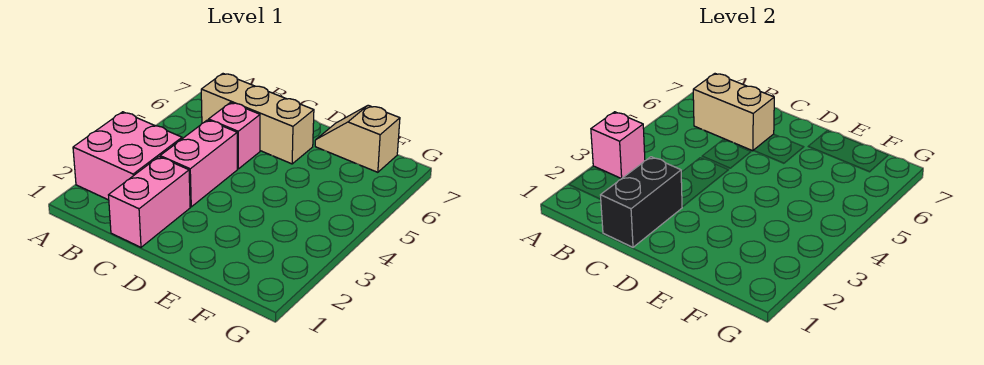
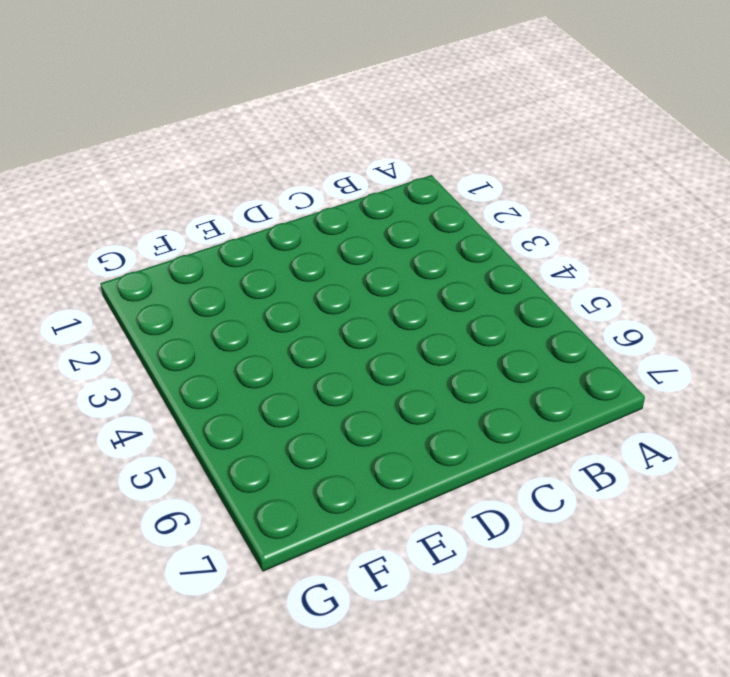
none -> pink brick A2:B3 level 1
none -> tan brick B6:D6 level 1

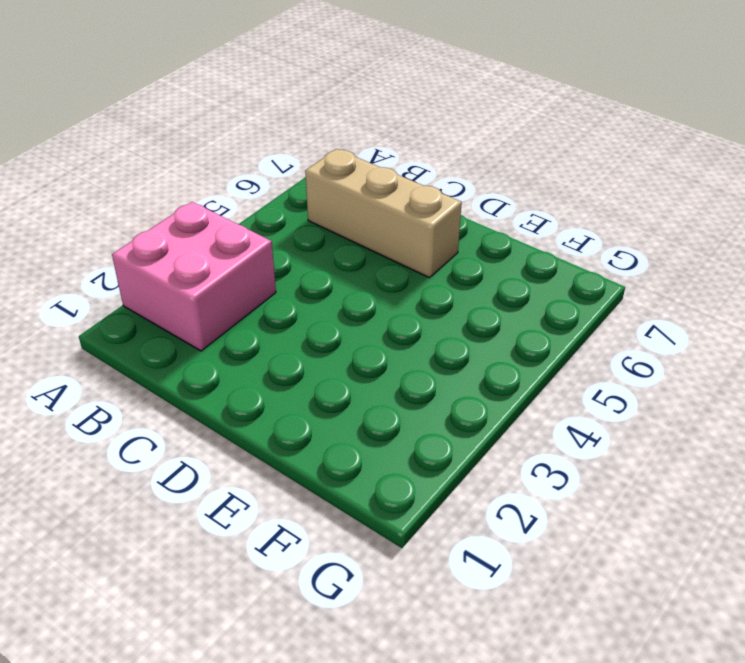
none -> pink brick C1:C2 level 1
none -> pink brick C3:C4 level 1

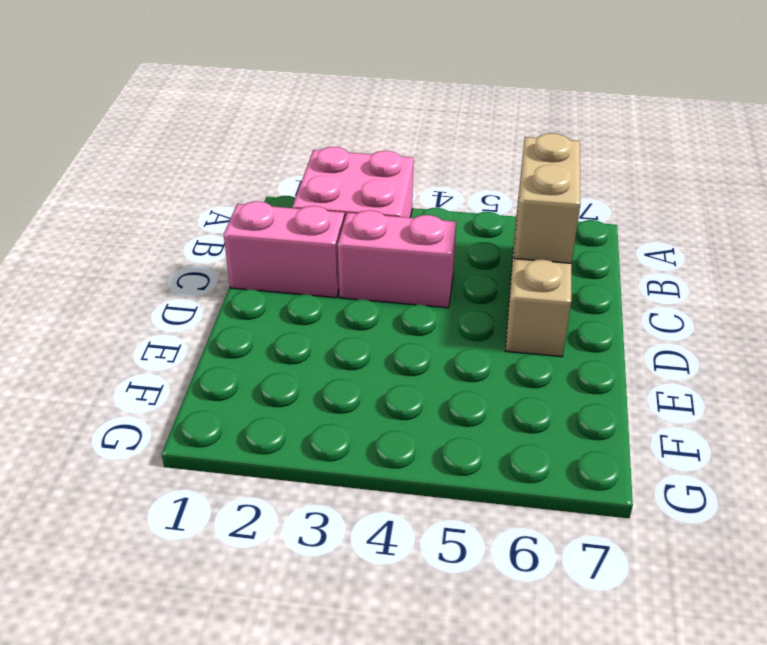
none -> pink brick C5 level 1
none -> tan slope E7:F7 level 1 top F

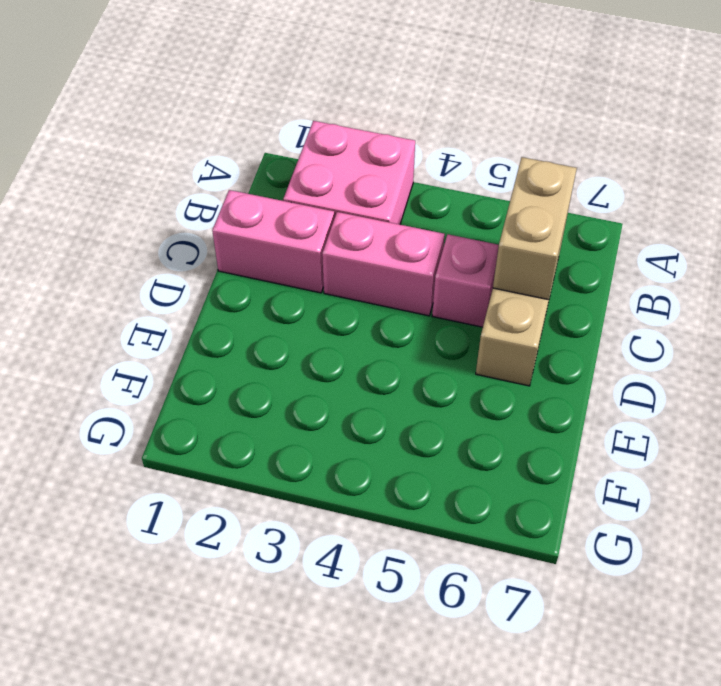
none -> tan slope E7:F7 level 1 top F
none -> pink brick A3 level 2

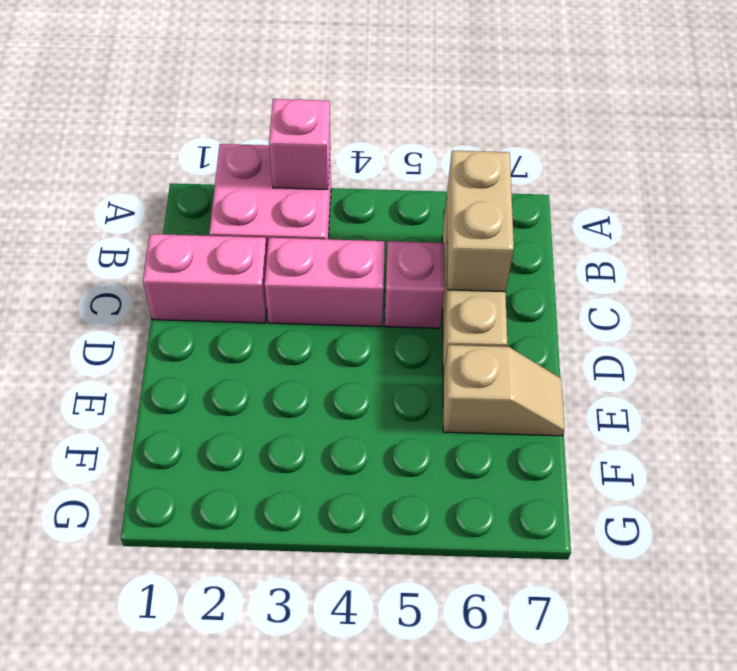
tan slope E6:E7 level 1 top 6 -> tan slope E7:F7 level 1 top F
none -> black brick C1:C2 level 2

